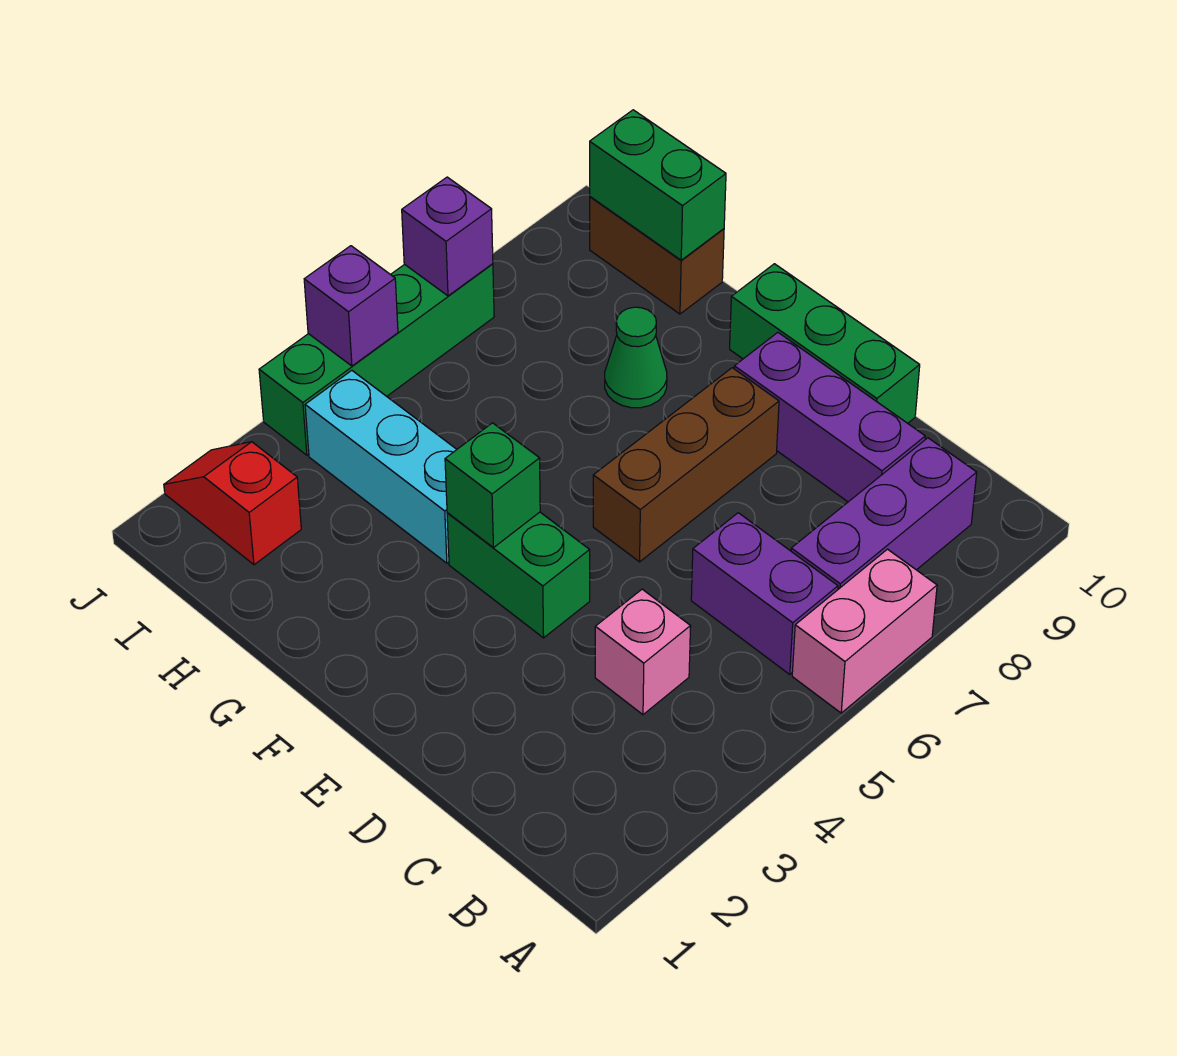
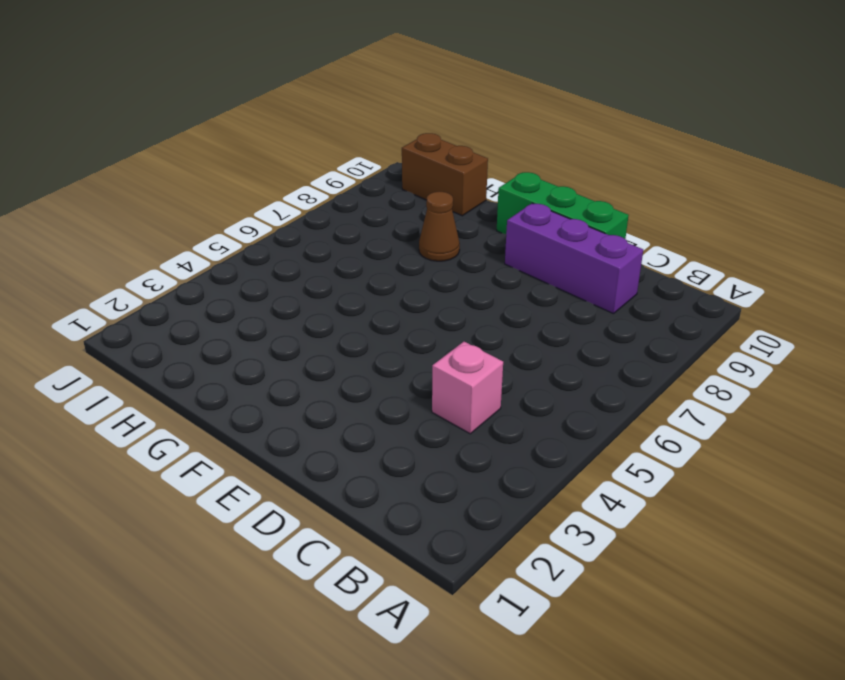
brown cone G8 level 1 -> green cone G8 level 1
none -> pink brick A6:A7 level 1
none -> purple brick B6:C6 level 1
none -> purple brick B7:B9 level 1

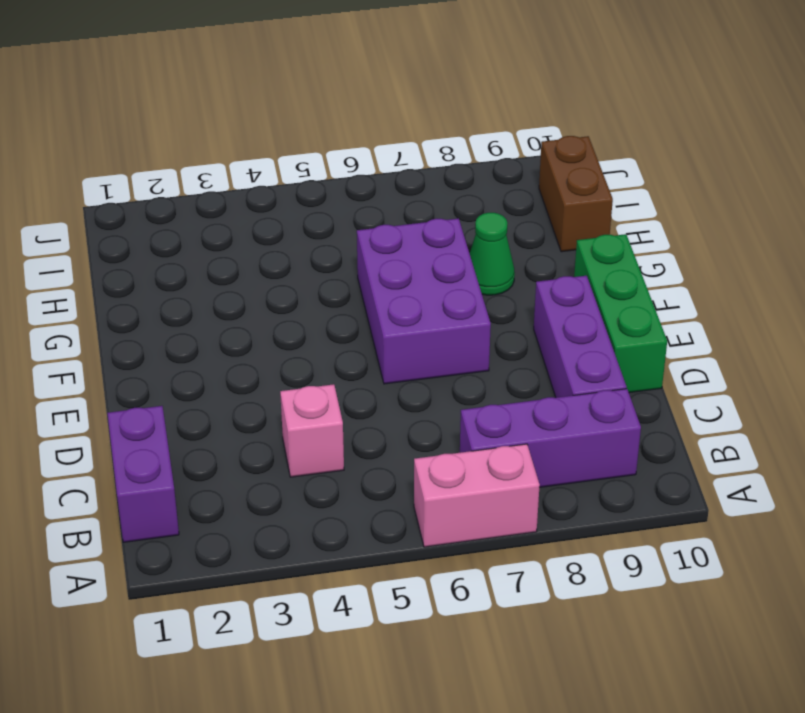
purple brick B1:C1 level 1 -> purple brick B6:C6 level 1
purple brick E6:G7 level 1 -> brown brick E6:E8 level 1
none -> green brick E4:F4 level 1
none -> cyan brick G4:I4 level 1
none -> red slope I2:J2 level 1 top I

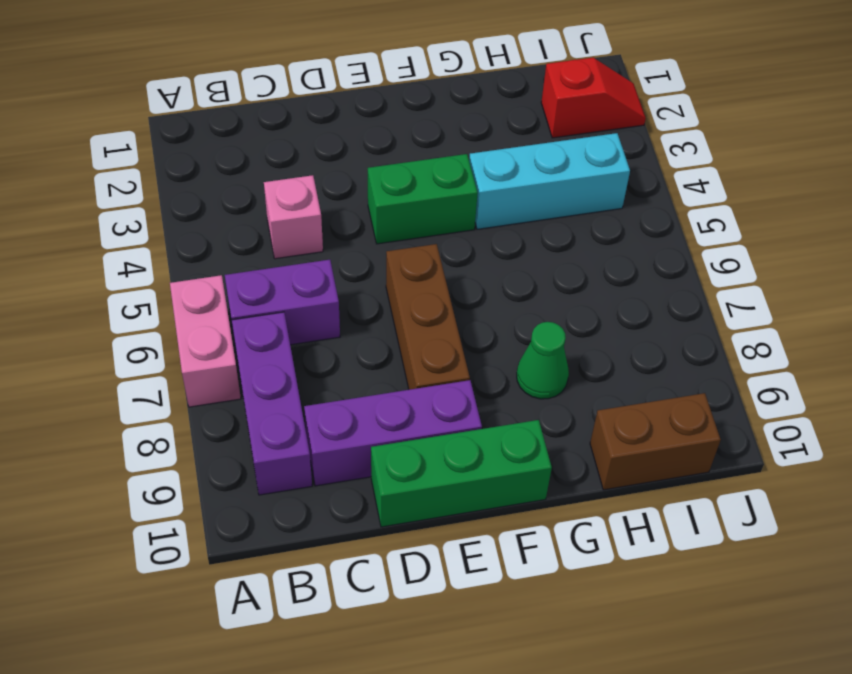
none -> green brick J4:J7 level 1
none -> green brick F4 level 2
none -> green brick H10:I10 level 2

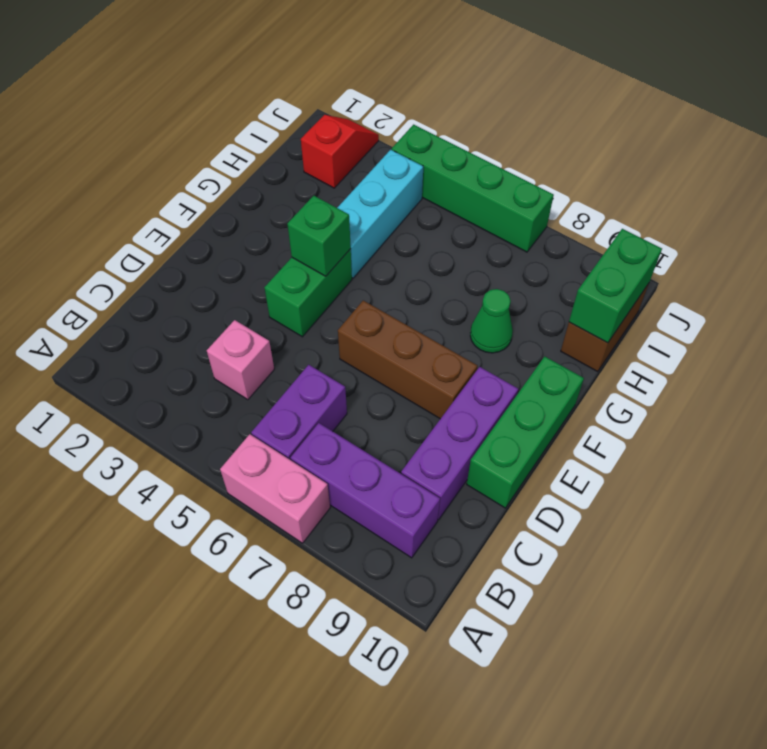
none -> purple brick J5 level 2
none -> purple brick J7 level 2

